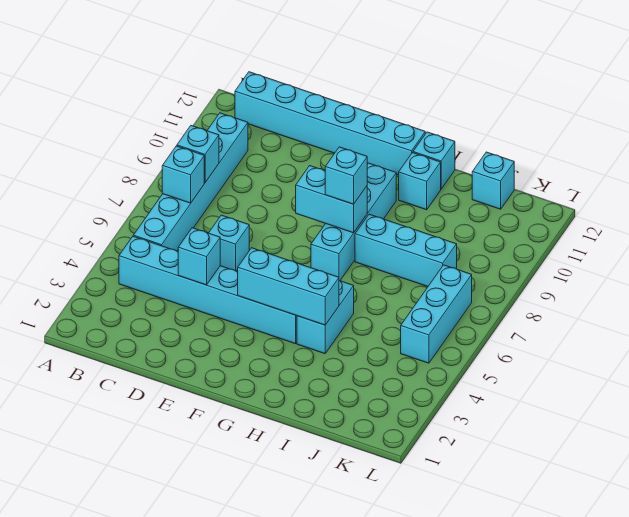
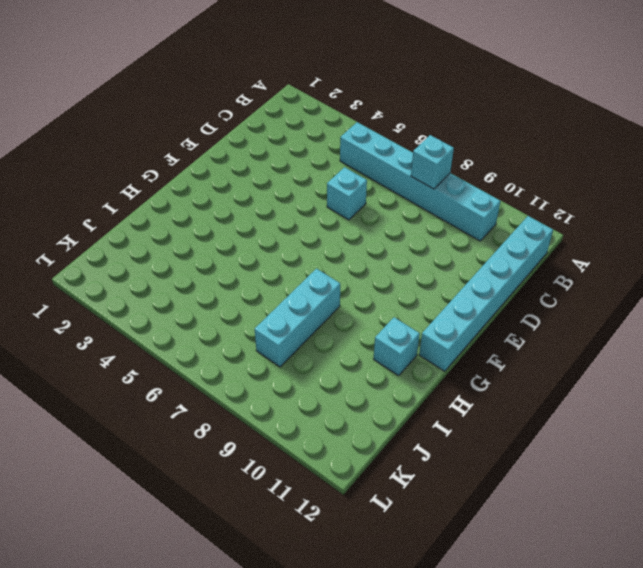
none -> cyan brick B4:G4 level 1
none -> cyan brick G7:G10 level 1
none -> cyan brick H4:H5 level 1

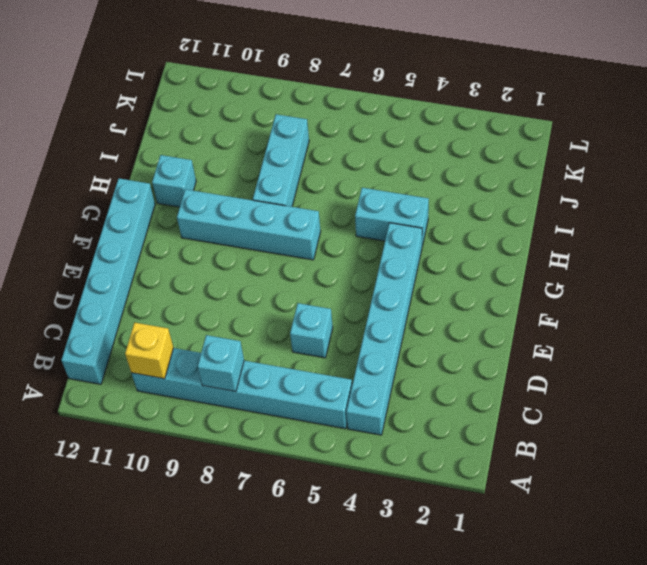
yellow brick B10 level 2 -> none
none -> cyan brick H12 level 1
none -> cyan brick J12 level 1
none -> cyan brick K5:K7 level 1

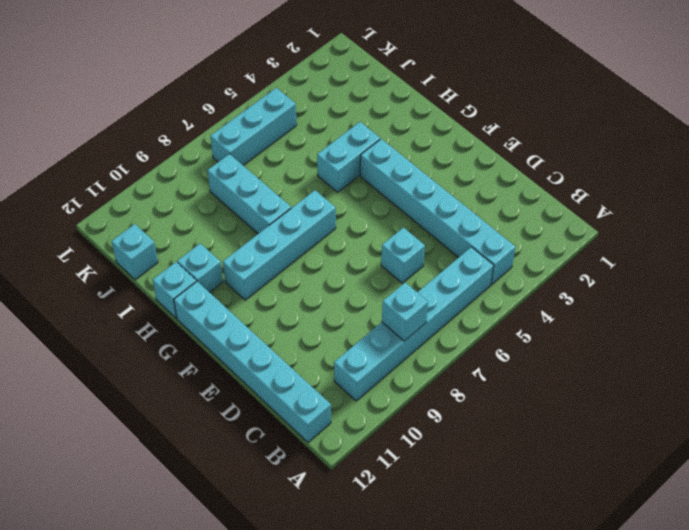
none -> cyan brick B7 level 2
none -> cyan brick D4 level 2
none -> cyan brick F4:H4 level 2

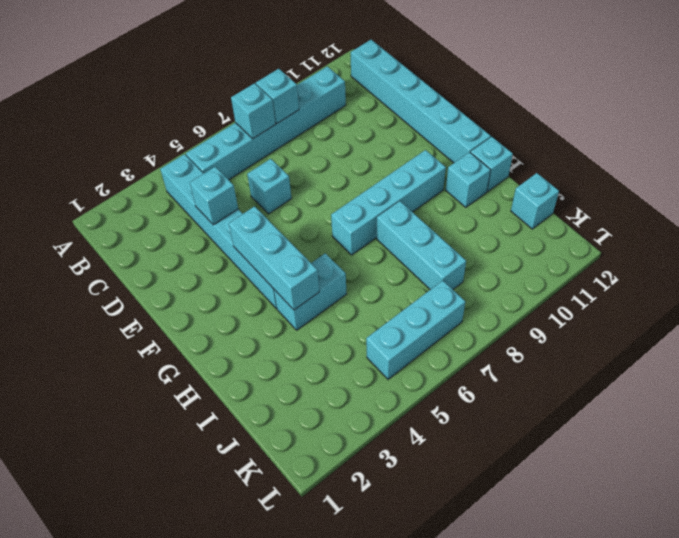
none -> cyan brick F8:G8 level 2
none -> cyan brick G8 level 3

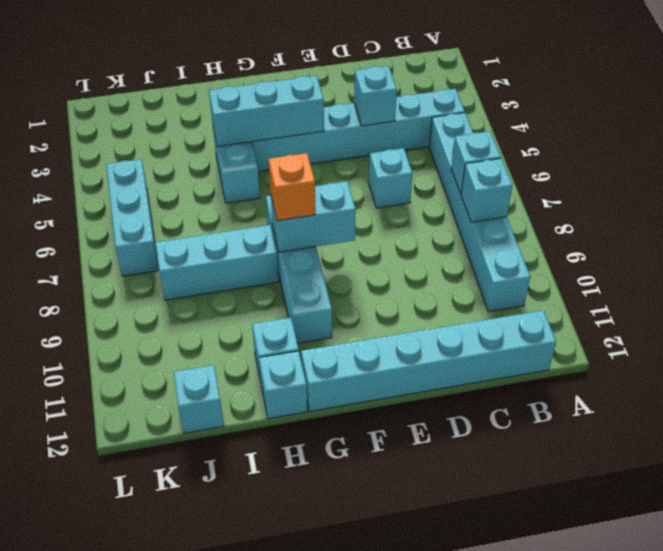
orange brick G8 level 3 -> cyan brick G8 level 3

